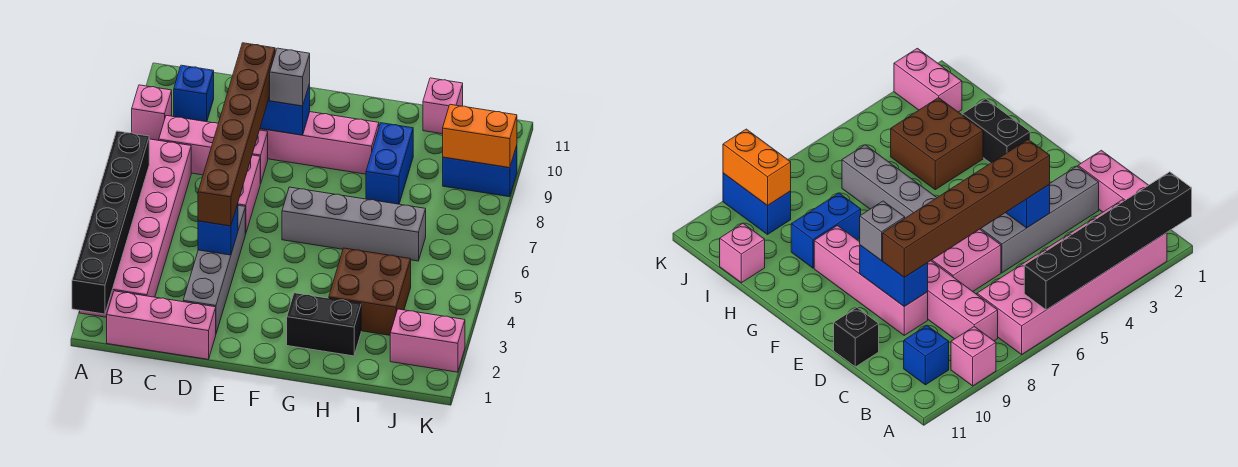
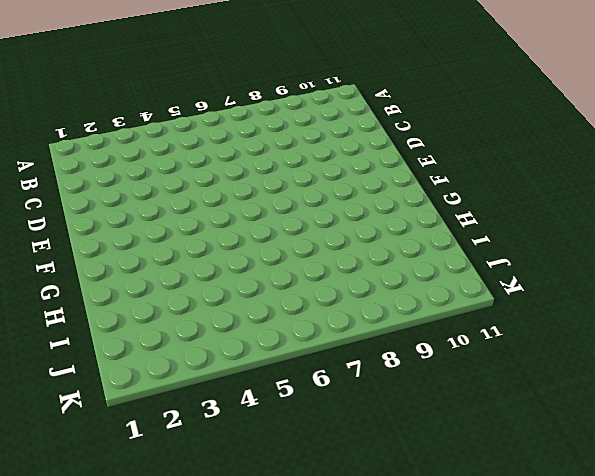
none -> pink brick A2:B7 level 1
none -> pink brick A9 level 1
none -> pink brick B1:D1 level 1

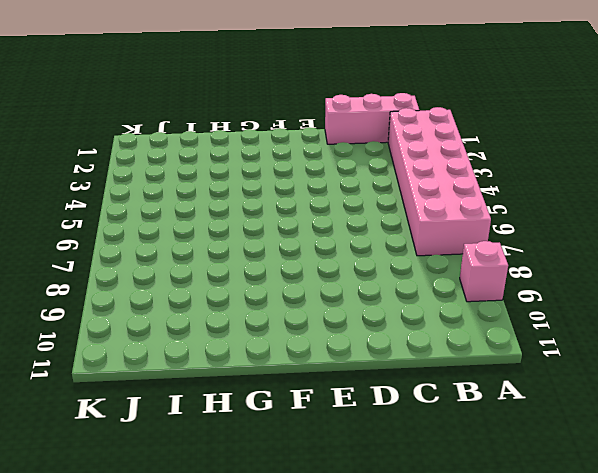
none -> pink brick B8:D8 level 1
none -> blue brick B10 level 1
none -> grey brick D2:D5 level 1

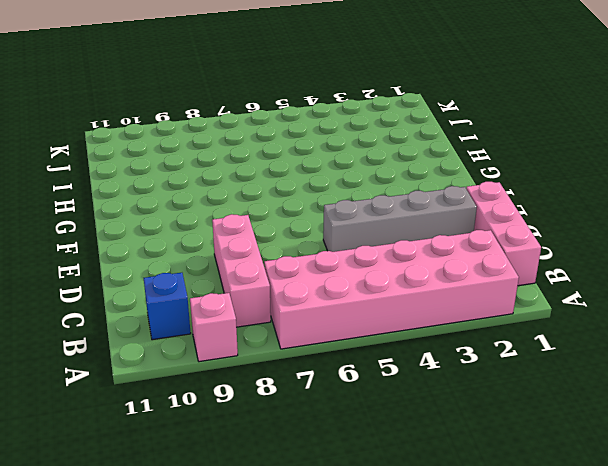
none -> pink brick D6:D7 level 1
none -> pink brick D9:G9 level 1
none -> black brick D11 level 1

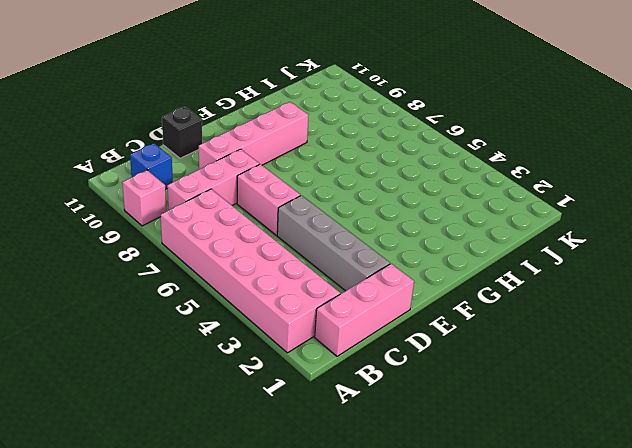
none -> grey brick F6:I6 level 1
none -> black brick G2:H2 level 1
none -> brown brick H3:I4 level 1

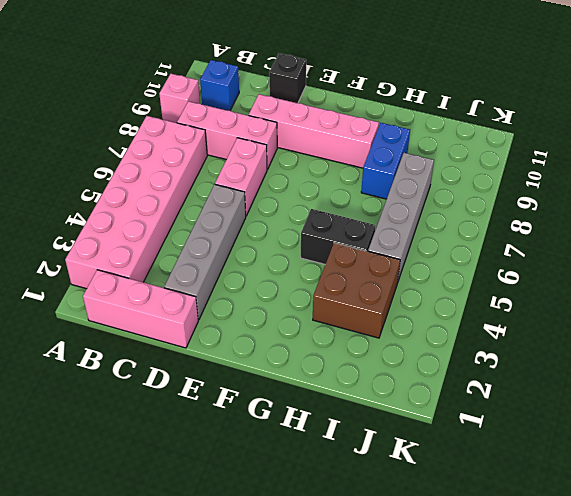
black brick G5:H5 level 1 -> black brick G2:H2 level 1
grey brick I5:I8 level 1 -> grey brick F6:I6 level 1
none -> pink brick I11 level 1
none -> pink brick J2:K2 level 1
none -> blue brick J9:K9 level 1

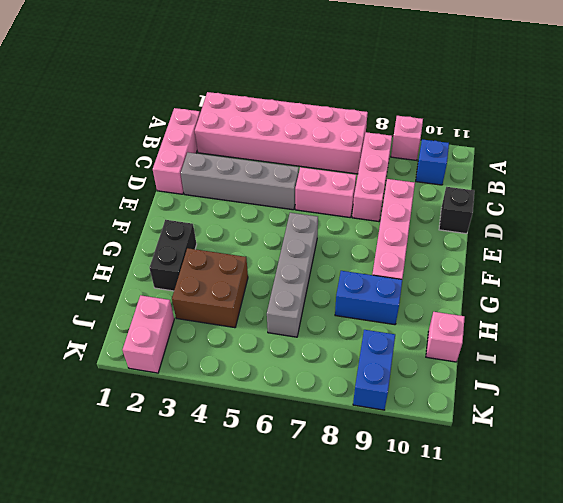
none -> black brick A1:A6 level 2
none -> blue brick D4 level 2
none -> blue brick D9:E9 level 2

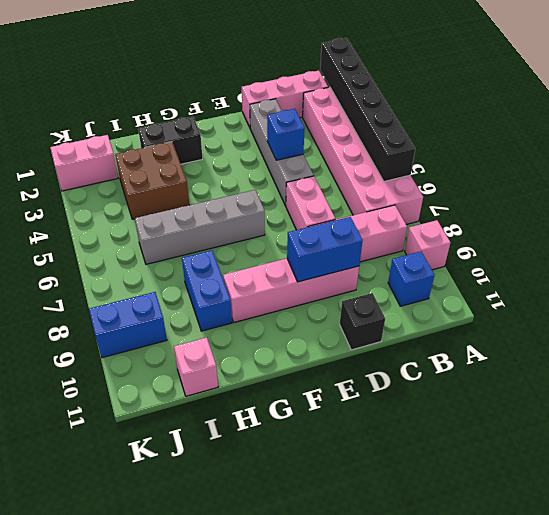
none -> orange brick J9:K9 level 2
none -> brown brick D4:D9 level 3
none -> grey brick E9 level 3

